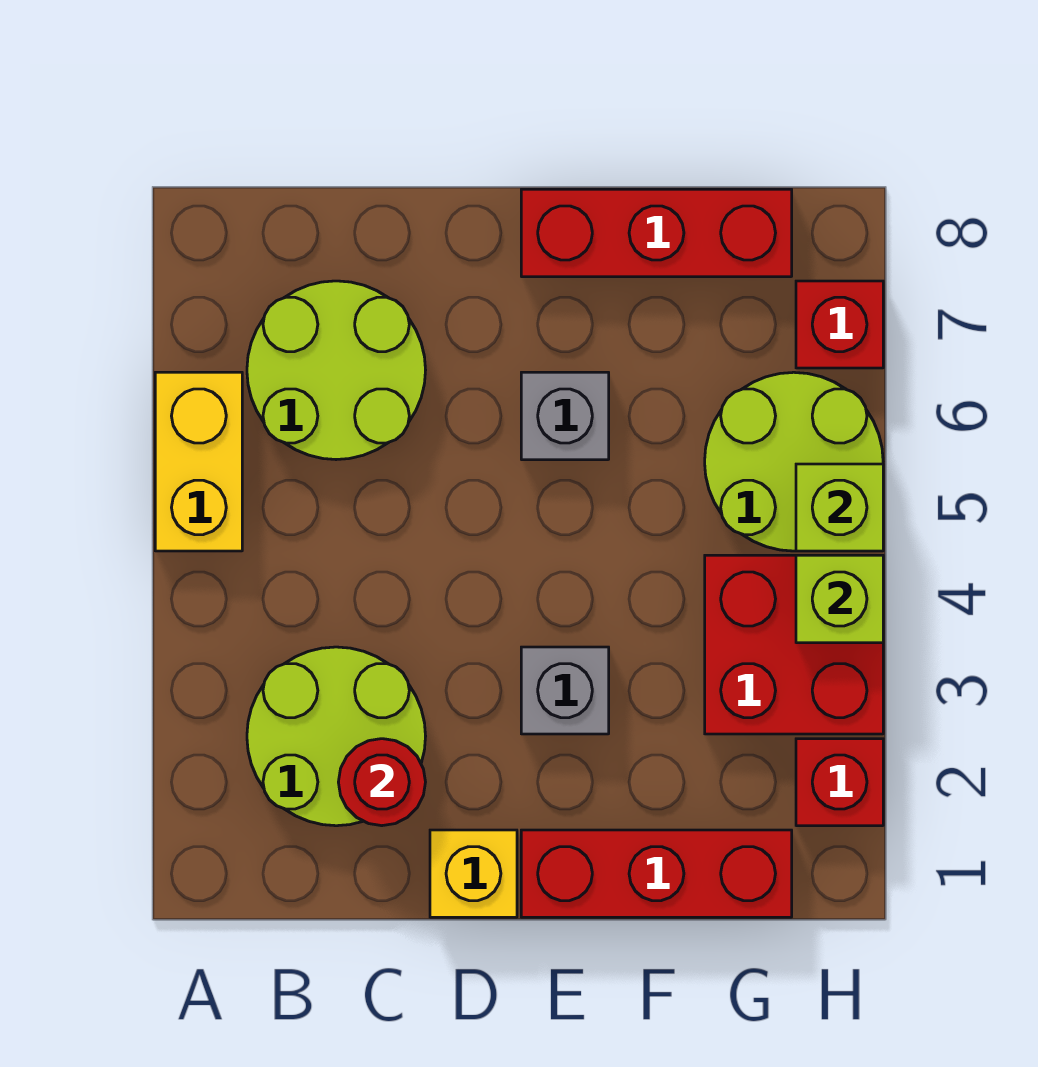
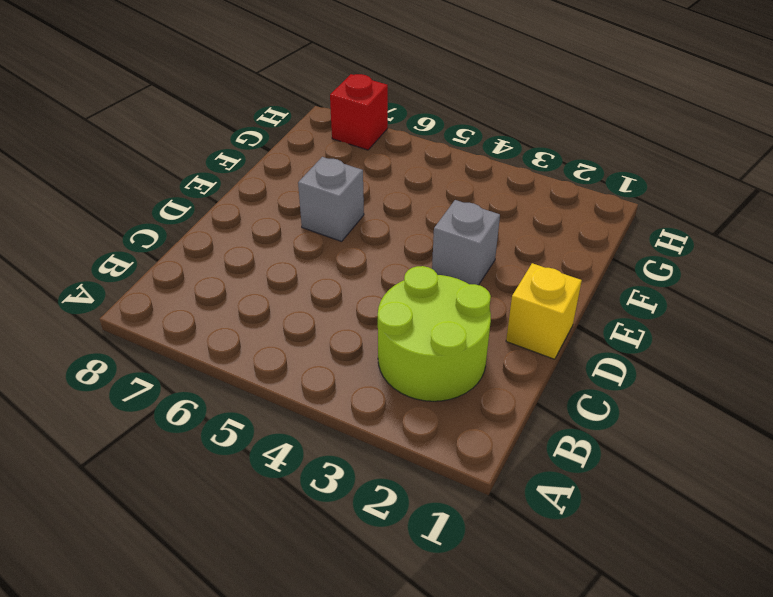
none -> yellow brick A5:A6 level 1
none -> lime round brick B6:C7 level 1
none -> red brick E1:G1 level 1

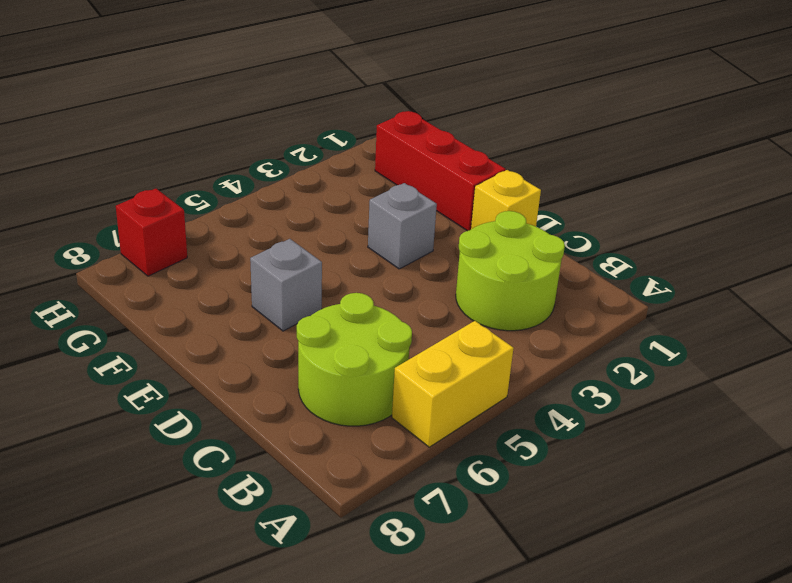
none -> red brick E8:G8 level 1
none -> red brick G3:H4 level 1
none -> lime round brick G5:H6 level 1

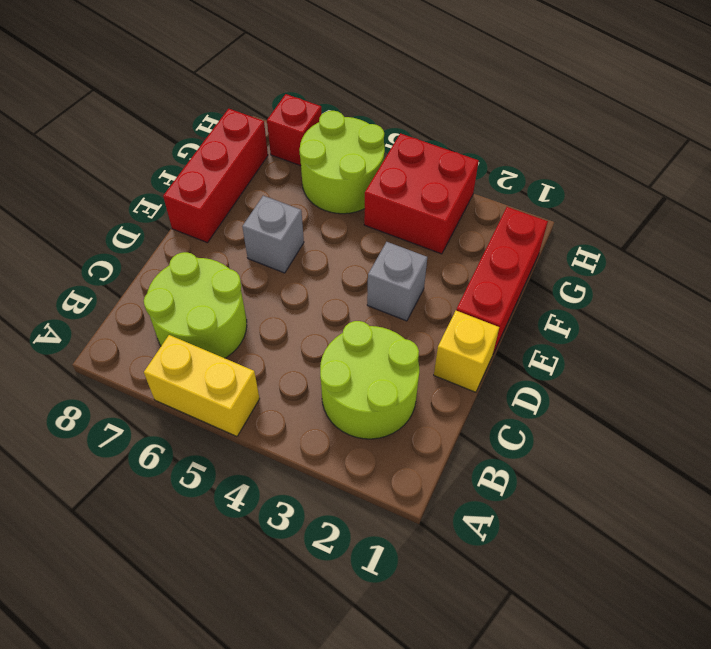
none -> red brick H2 level 1
none -> red round brick C2 level 2
none -> lime brick H4 level 2

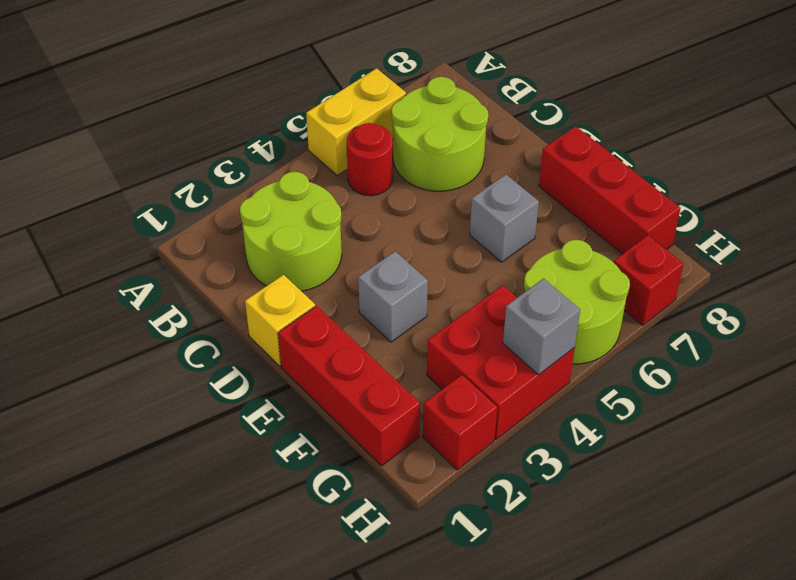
red round brick B5 level 1 -> red round brick C2 level 2
grey brick H4 level 2 -> lime brick H4 level 2
none -> lime brick H5 level 2

